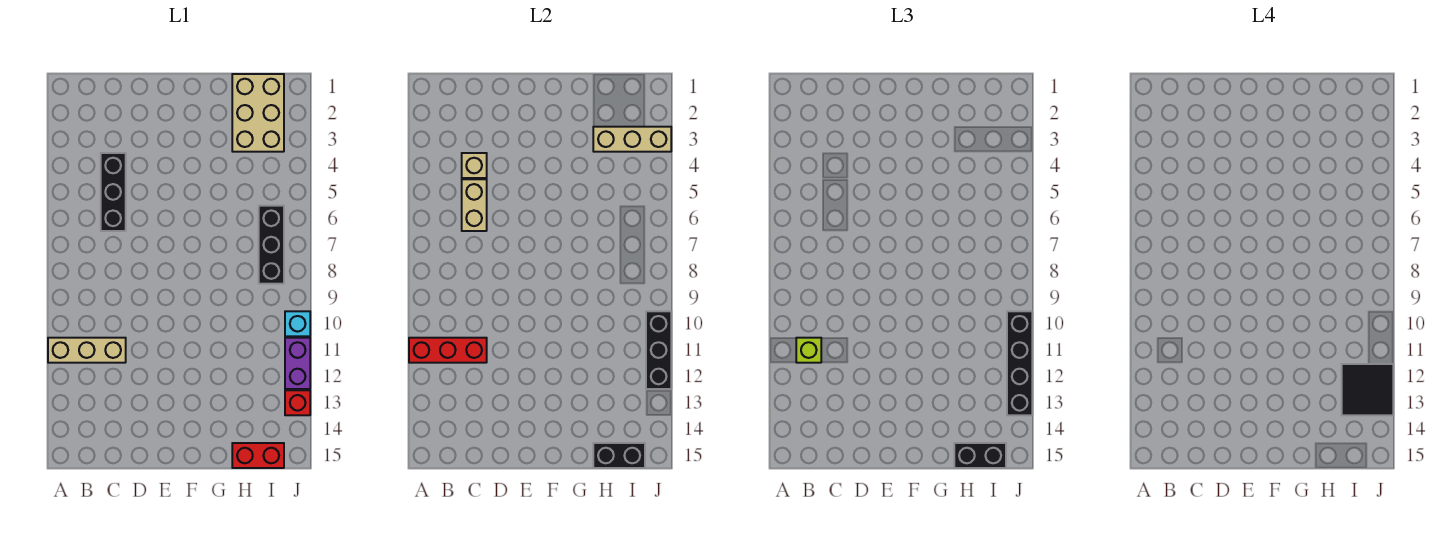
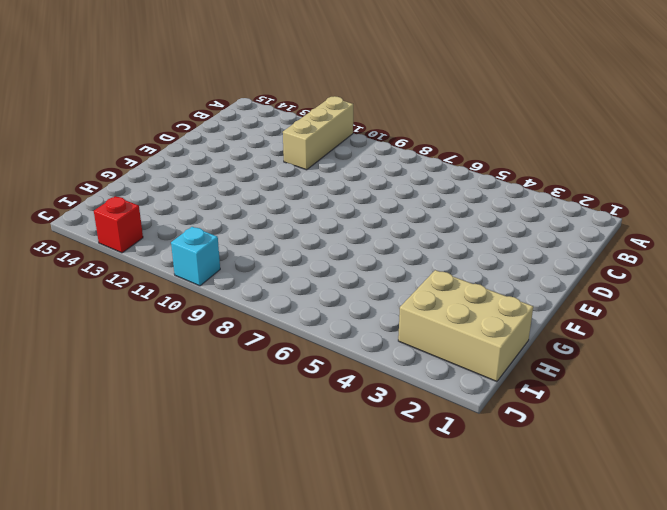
none -> black brick C4:C6 level 1
none -> red brick H15:I15 level 1
none -> black brick I6:I8 level 1

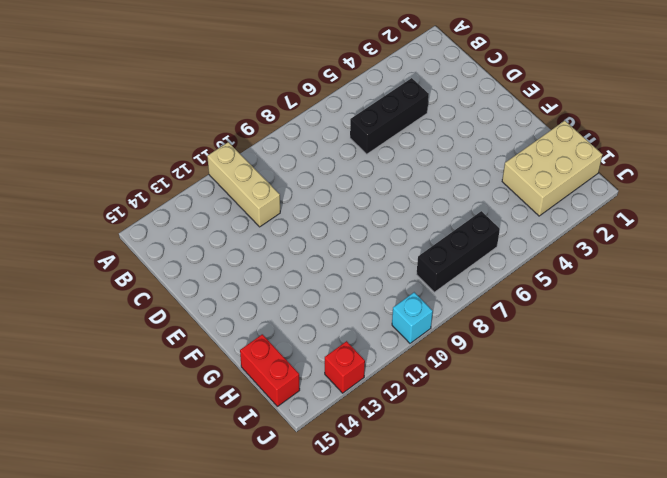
none -> purple brick J11:J12 level 1
none -> red brick A11:C11 level 2
none -> tan brick C4 level 2

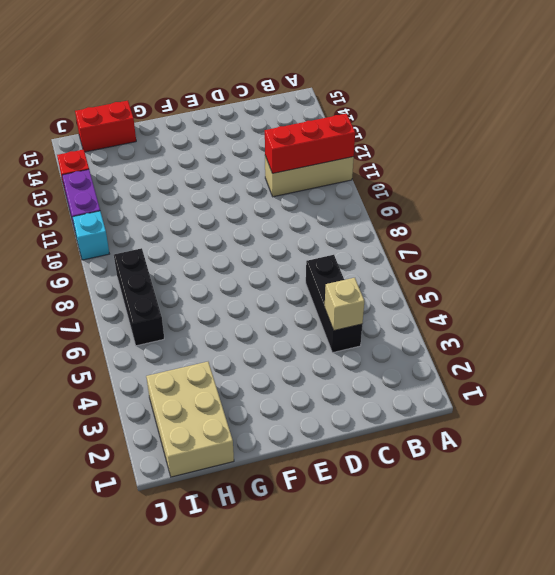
none -> tan brick C5:C6 level 2
none -> tan brick H3:J3 level 2
none -> black brick H15:I15 level 2

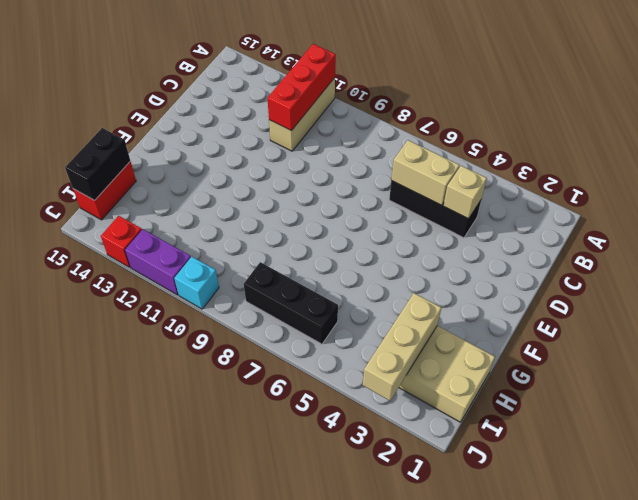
none -> black brick J10:J12 level 2
none -> lime brick B11 level 3
none -> black brick H15:I15 level 3

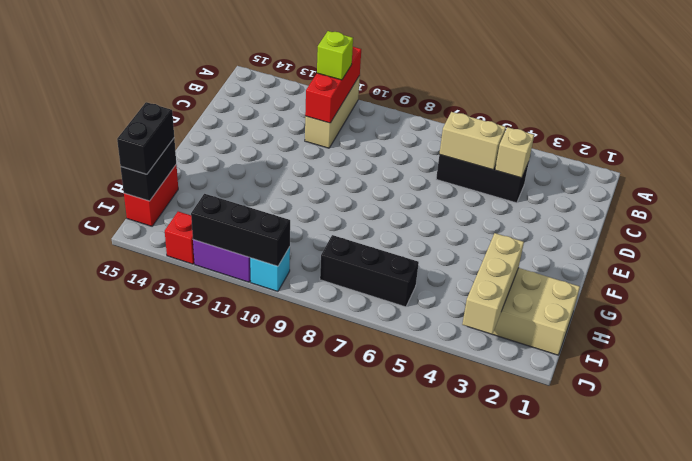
none -> black brick J10:J13 level 3
none -> black tile I12:J13 level 4

